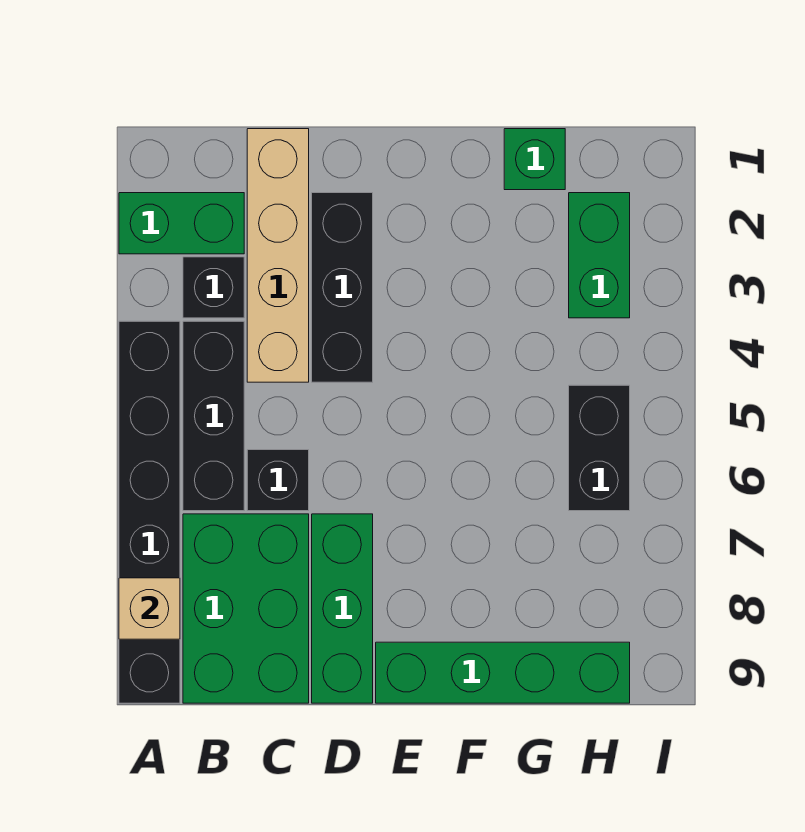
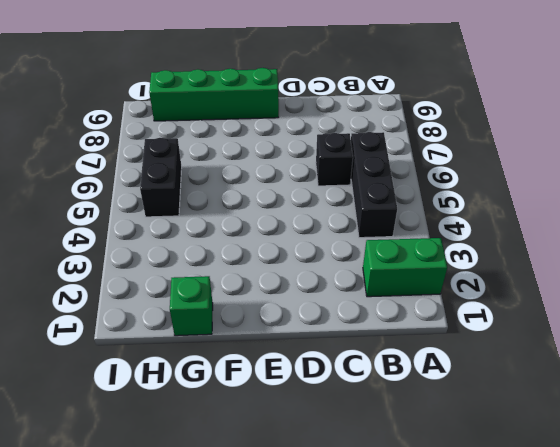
none -> black brick A4:A9 level 1
none -> black brick B3 level 1
none -> green brick B7:C9 level 1

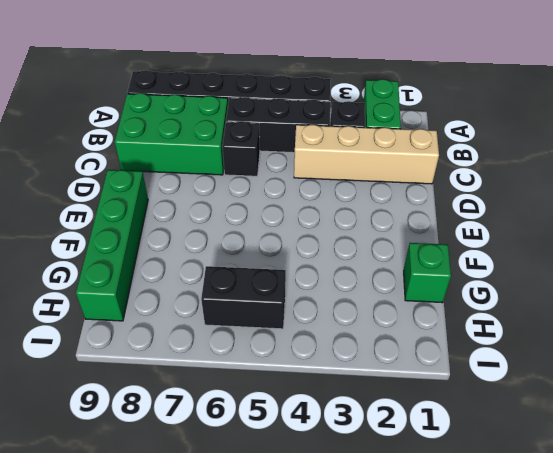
none -> black brick D2:D4 level 1
none -> green brick D7:D9 level 1
none -> green brick H2:H3 level 1

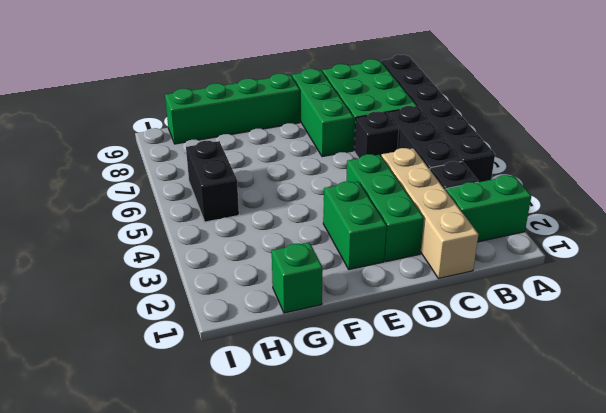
green brick D2:D4 level 1 -> black brick D2:D4 level 1
green brick E2:E3 level 1 -> green brick H2:H3 level 1
none -> tan brick A8 level 2

